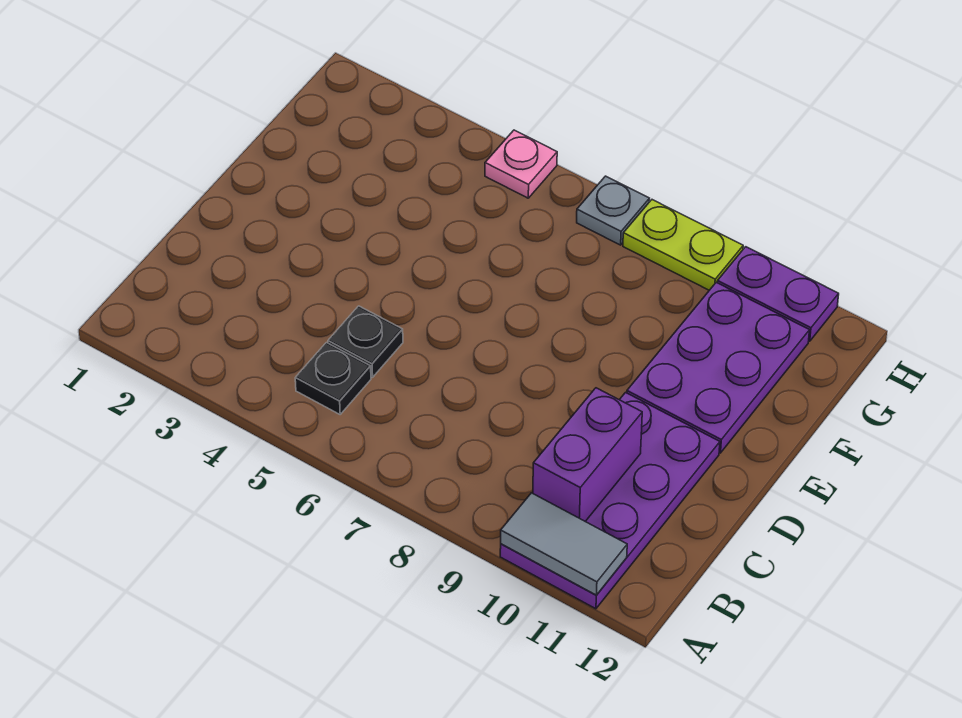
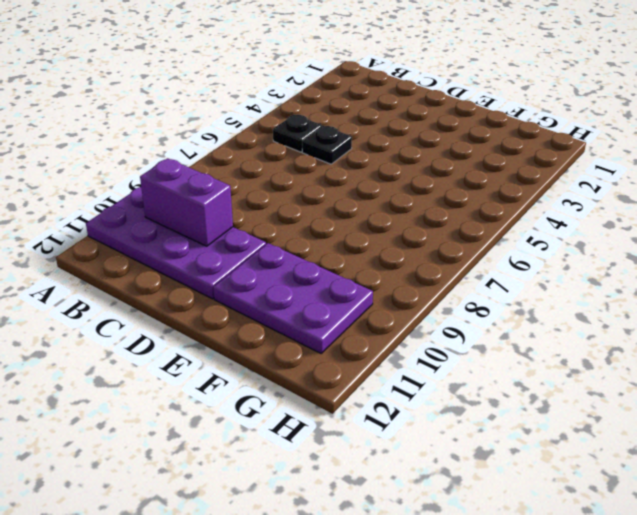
none -> pink plate H5 level 1
none -> grey plate H7 level 1

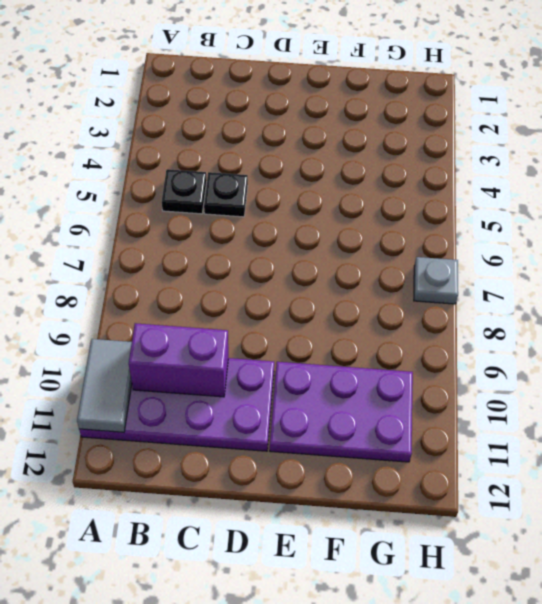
none -> pink plate H5 level 1
none -> lime plate H8:H9 level 1

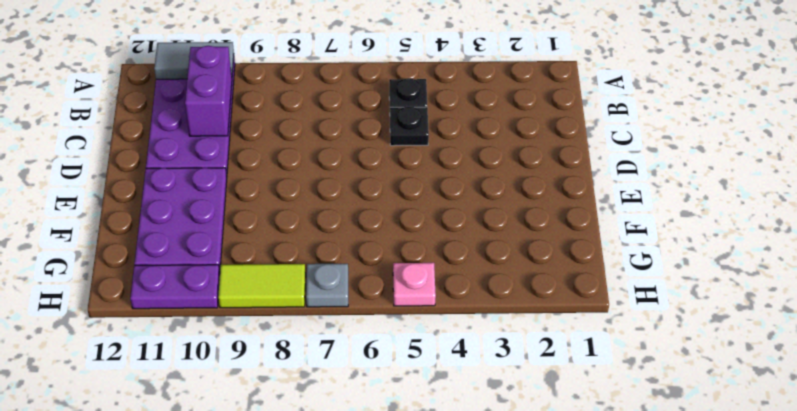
lime tile H8:H9 level 1 -> lime plate H8:H9 level 1

